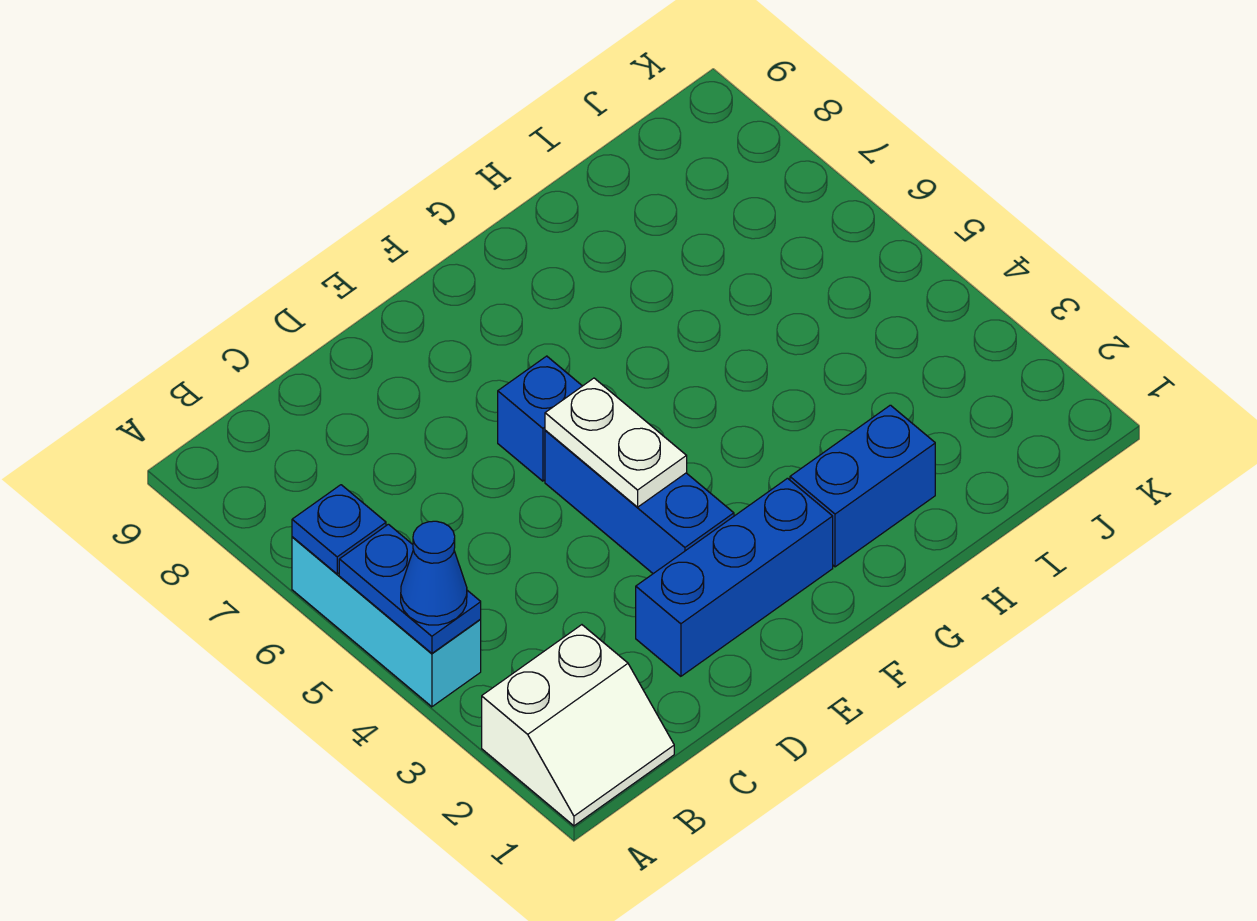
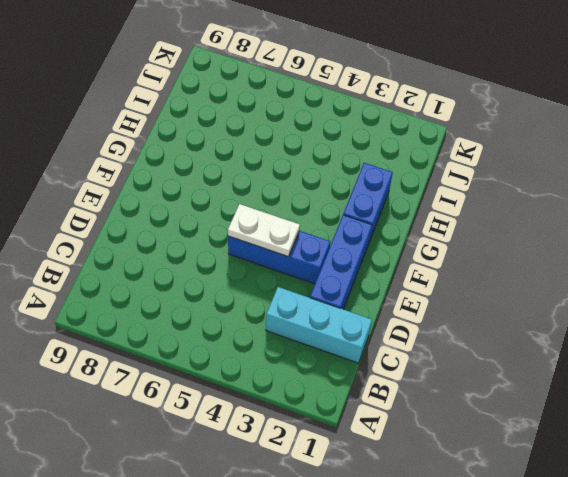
cyan brick C1:C3 level 1 -> cyan brick A4:A6 level 1
none -> white slope A1:B2 level 1 top 2
none -> blue brick E6 level 1

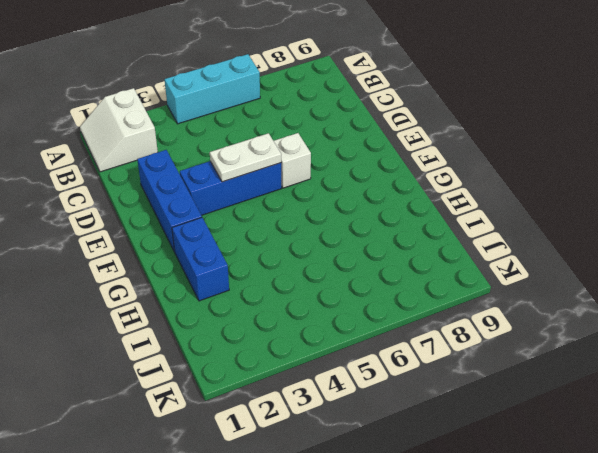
white brick E6 level 1 -> blue brick E6 level 1
none -> blue plate A4:A5 level 2
none -> blue plate A6 level 2

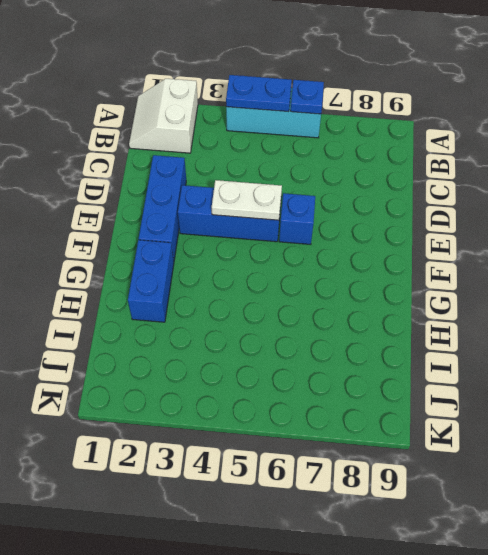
none -> blue cone A4 level 3

